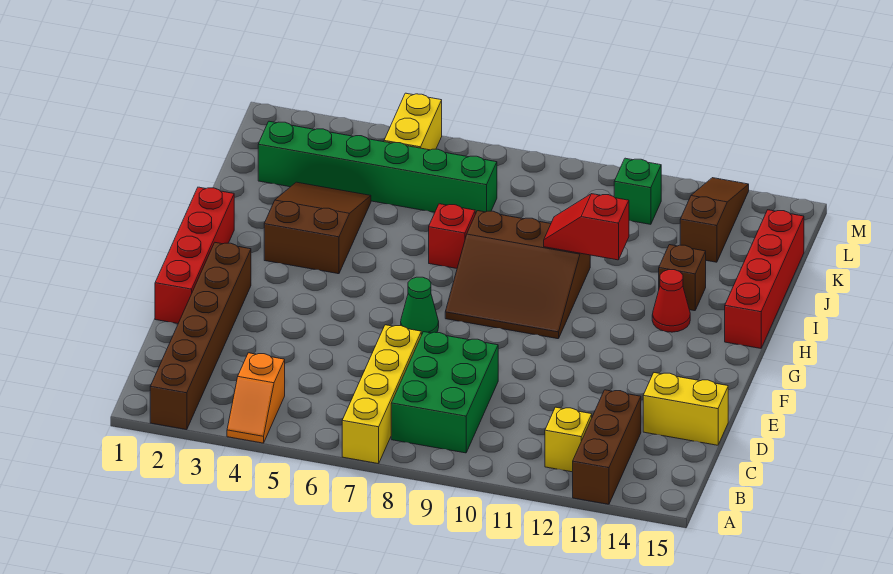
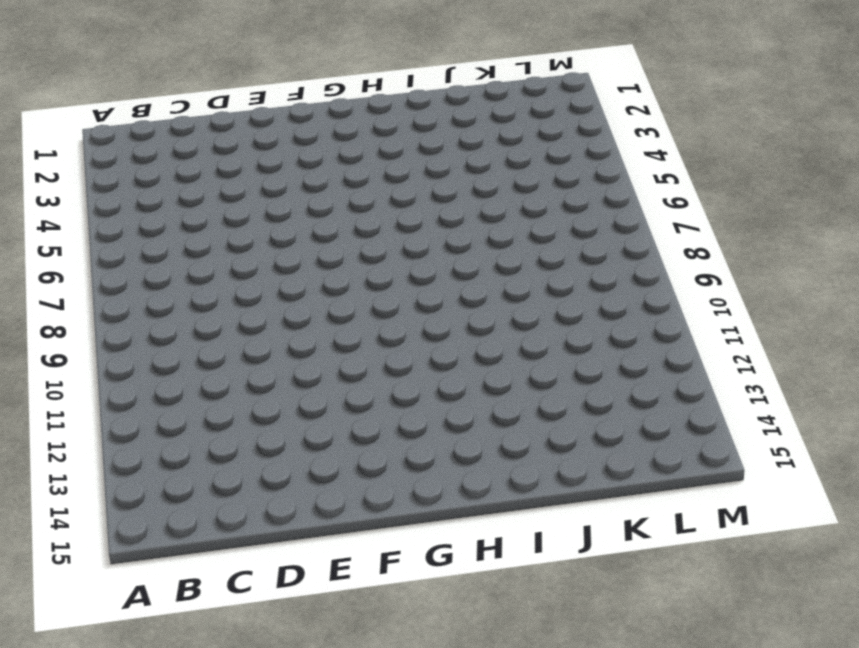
none -> brown brick A2:F2 level 1
none -> orange slope A4:B4 level 1 top B
none -> yellow brick A7:D7 level 1

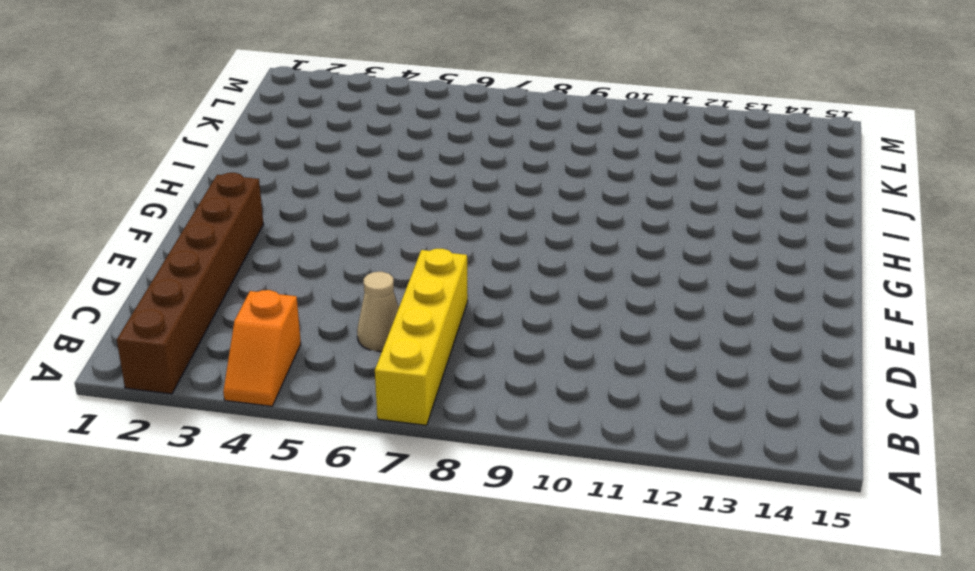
tan cone C6 level 1 -> none
none -> brown brick A13:C13 level 1
none -> green brick B8:D9 level 1
none -> yellow brick B12 level 1

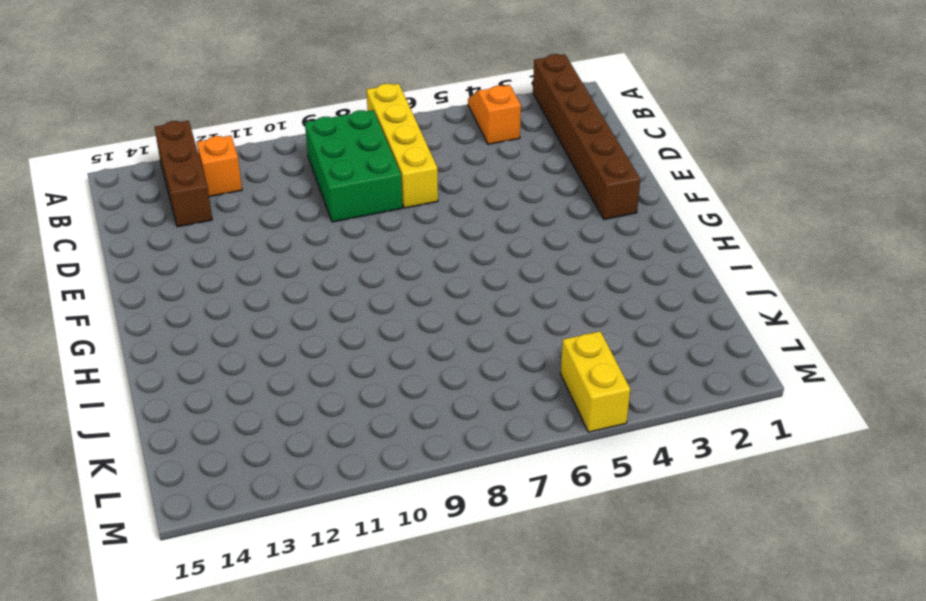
orange brick B12 level 1 -> yellow brick B12 level 1
none -> yellow brick D14:D15 level 1
none -> red brick E1:H1 level 1
none -> green cone F7 level 1

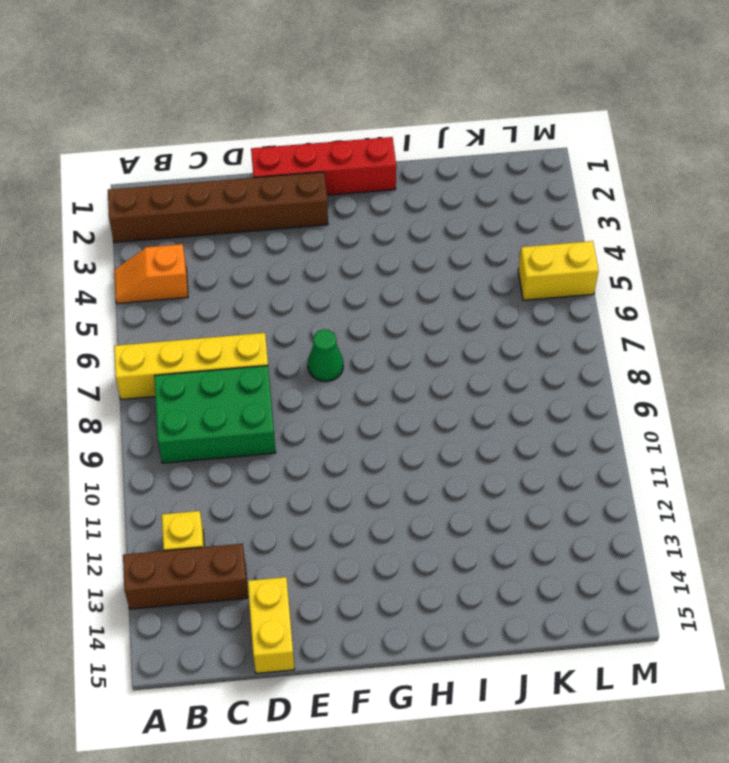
none -> brown slope G8:I10 level 1 top I
none -> brown slope H3:J4 level 1 top H
none -> red cone H13 level 1

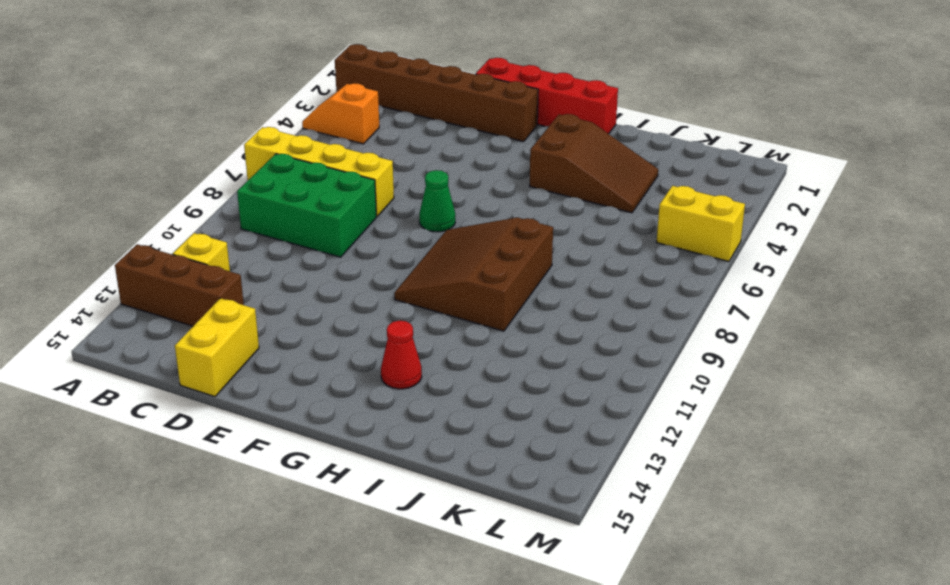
none -> red brick H15:K15 level 1
none -> red brick I7 level 1
none -> brown brick I13 level 1

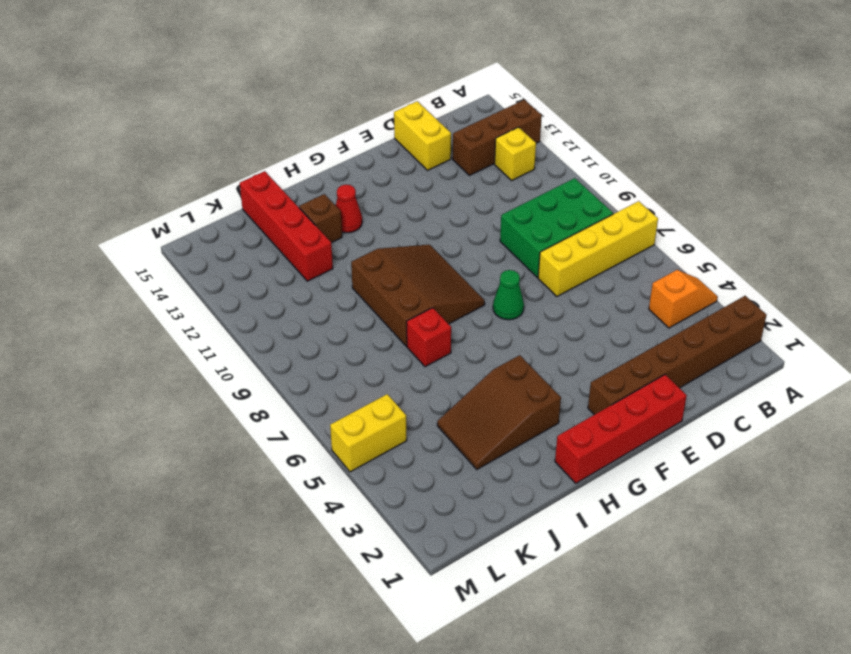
red brick J12:J15 level 1 -> red brick H15:K15 level 1
none -> green brick K2:K7 level 1
none -> brown slope K13:M13 level 1 top K
none -> green brick L11 level 1

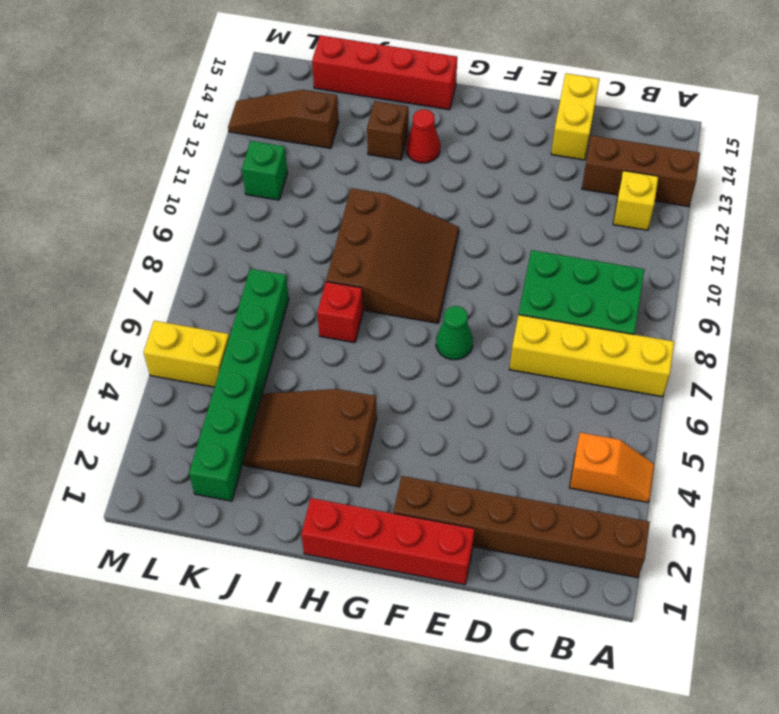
none -> red slope I10:I11 level 2 top 11

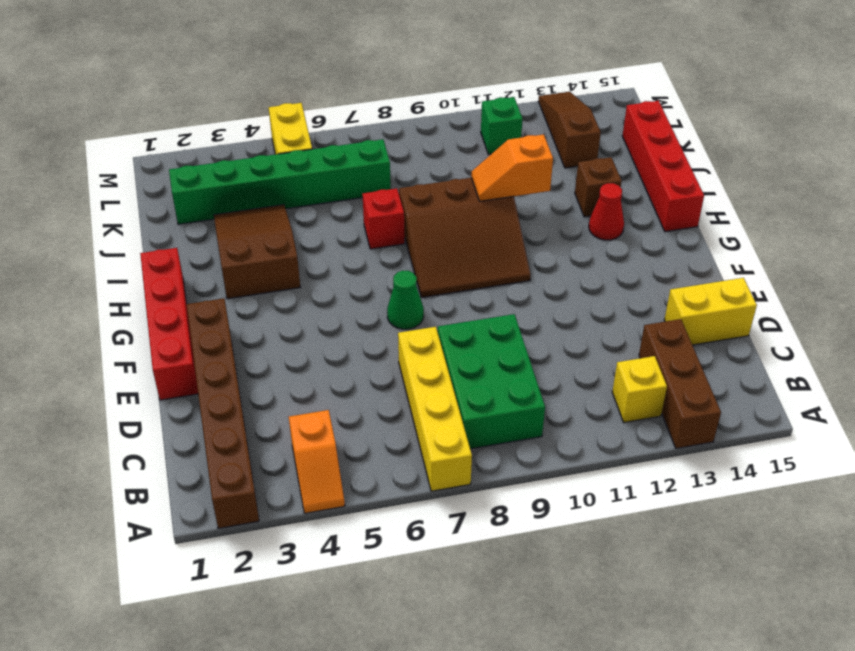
orange slope I10:I11 level 2 top 11 -> red slope I10:I11 level 2 top 11

